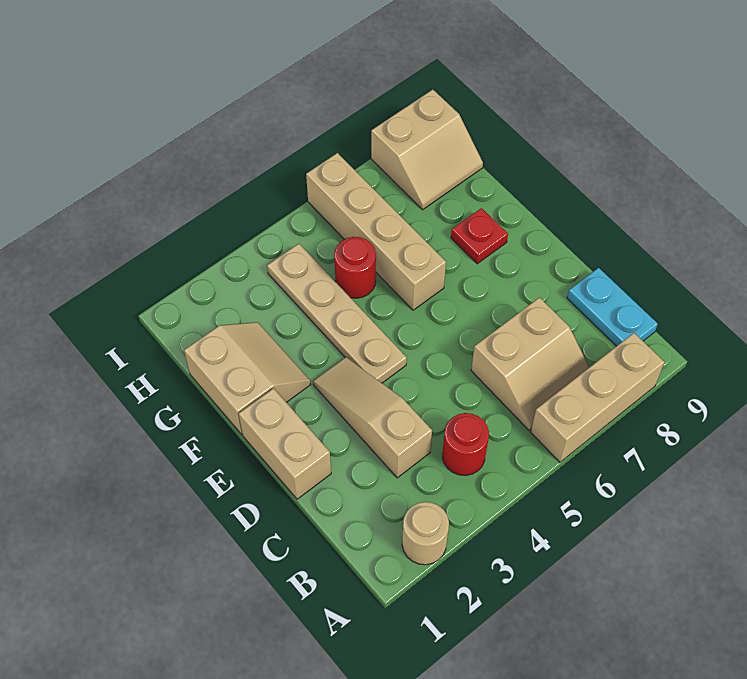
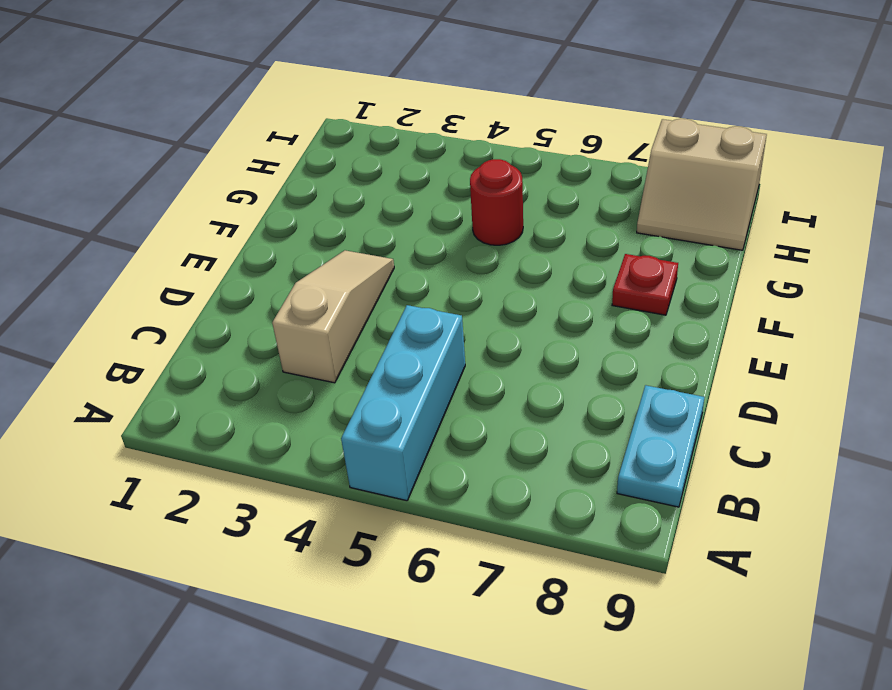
cyan brick A5:C5 level 1 -> none
none -> tan round brick A2 level 1
none -> tan brick A6:A8 level 1
none -> red round brick B4 level 1

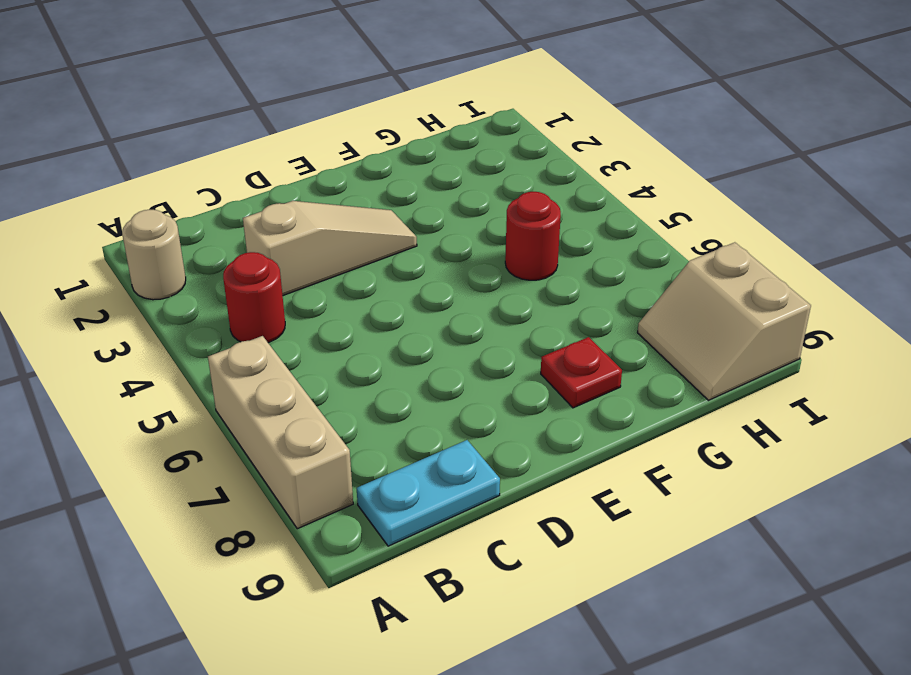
none -> tan slope B6:C7 level 1 top C
none -> tan brick D1:E1 level 1
none -> tan plate E4:H4 level 1

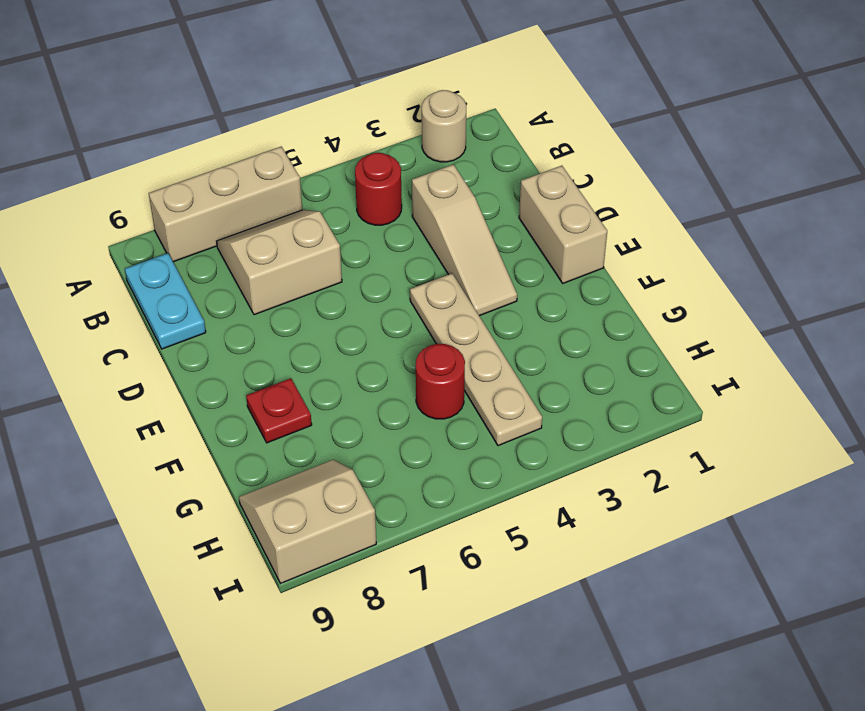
none -> tan slope F1:G2 level 1 top 1
none -> tan brick F6:I6 level 1

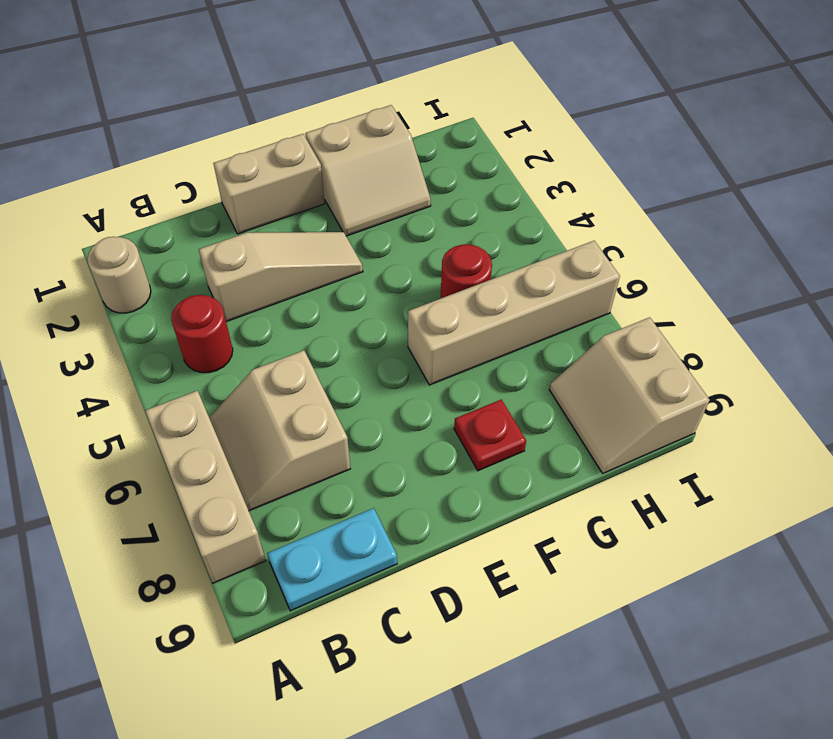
none -> tan plate E4:H4 level 1

